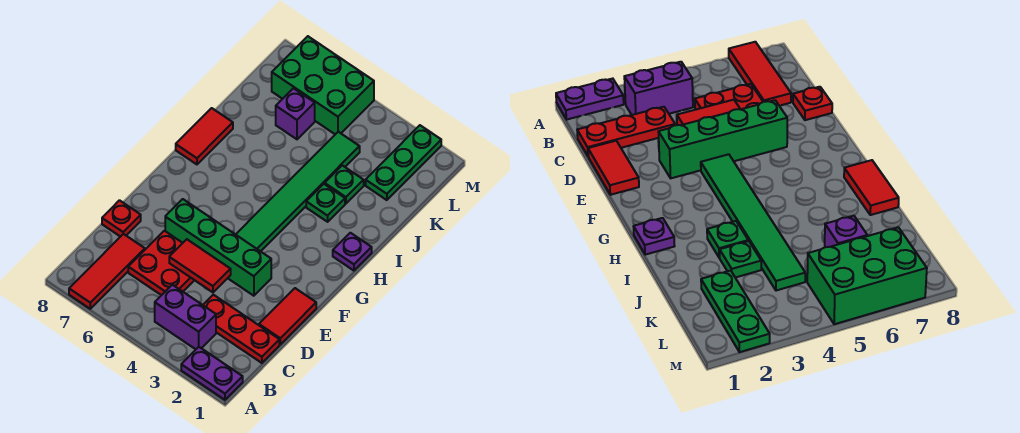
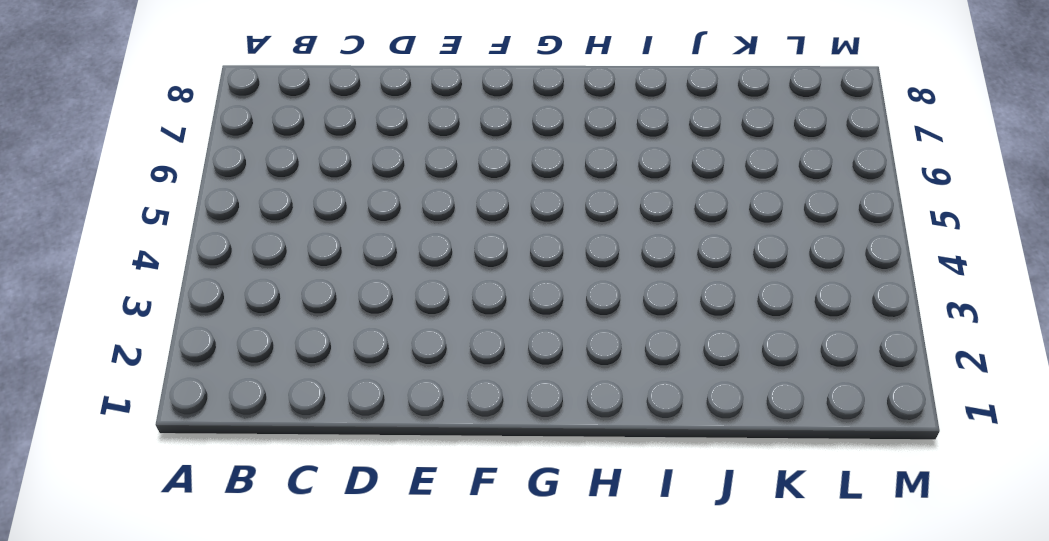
none -> purple plate A1:A2 level 1
none -> red tile A7:C7 level 1
none -> purple brick B3:B4 level 1

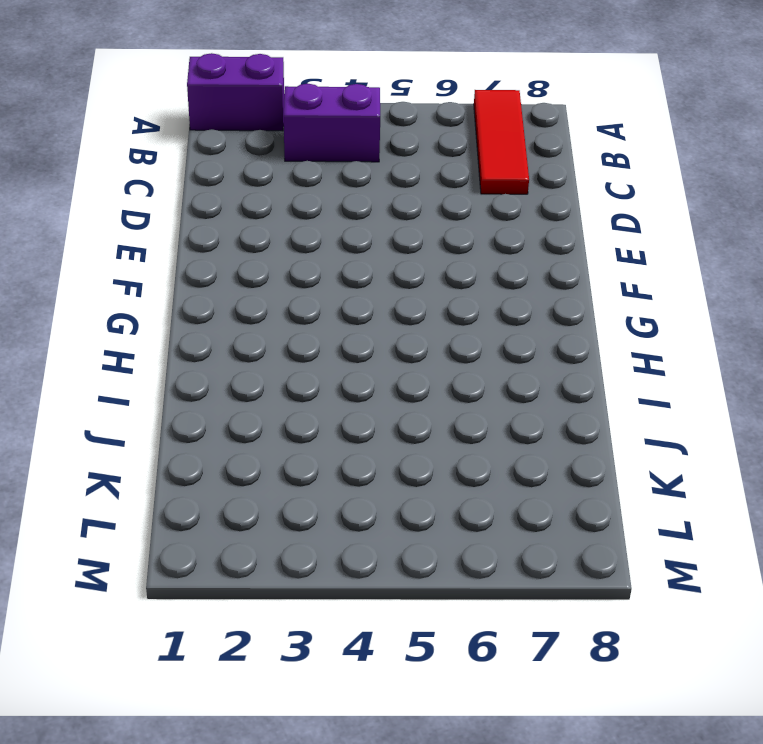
purple brick A1:A2 level 1 -> purple plate A1:A2 level 1
none -> red plate C1:C3 level 1
none -> red plate C5:D6 level 1
none -> red tile D1:E1 level 1

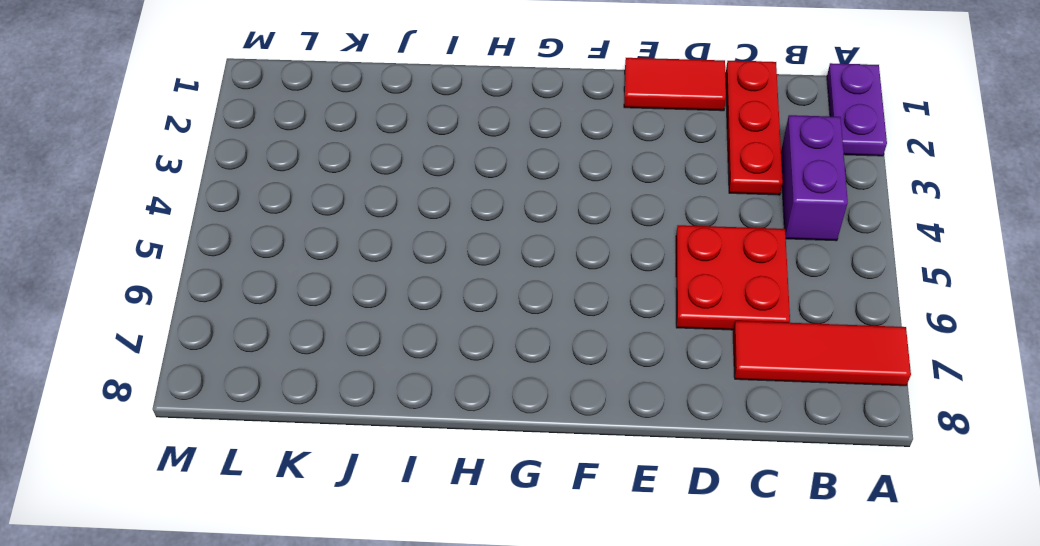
none -> red plate D8 level 1
none -> green brick E3:E6 level 1
none -> green tile F4:K4 level 1

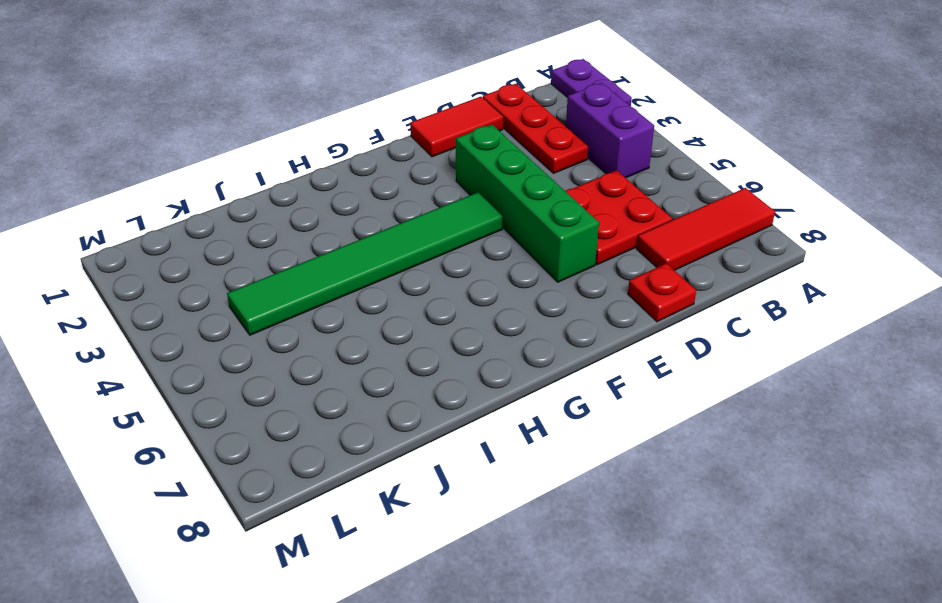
none -> purple plate H1 level 1
none -> red tile H8:I8 level 1
none -> green plate I3 level 1

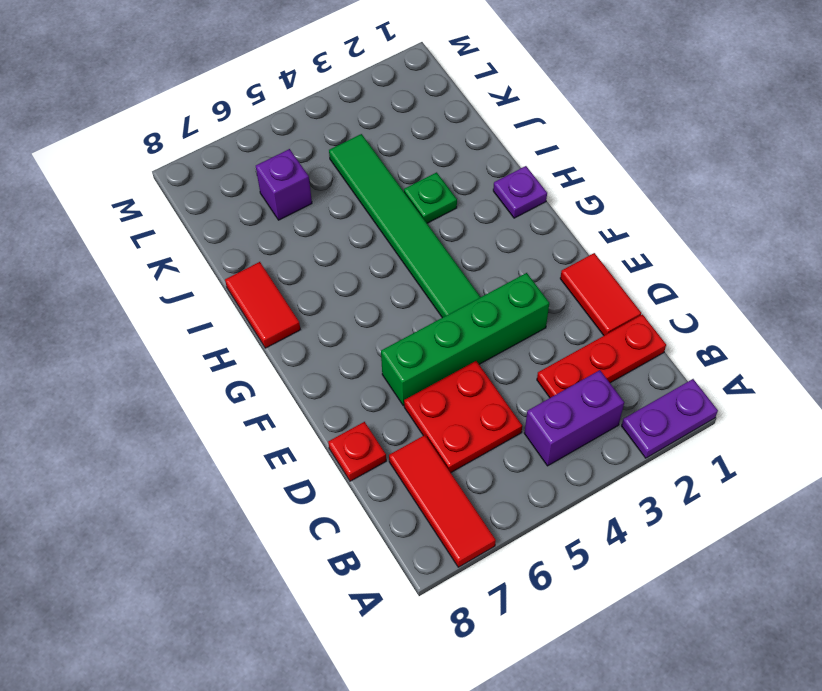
none -> green plate J3 level 1
none -> green plate K2:M2 level 1
none -> green brick L5:M7 level 1

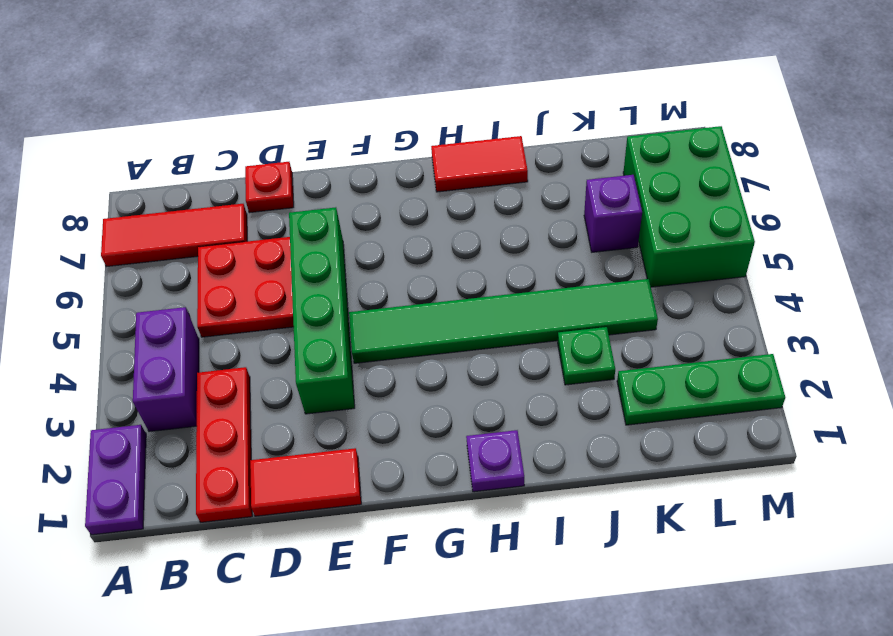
none -> green plate I3 level 1
none -> red tile D4:D5 level 2

